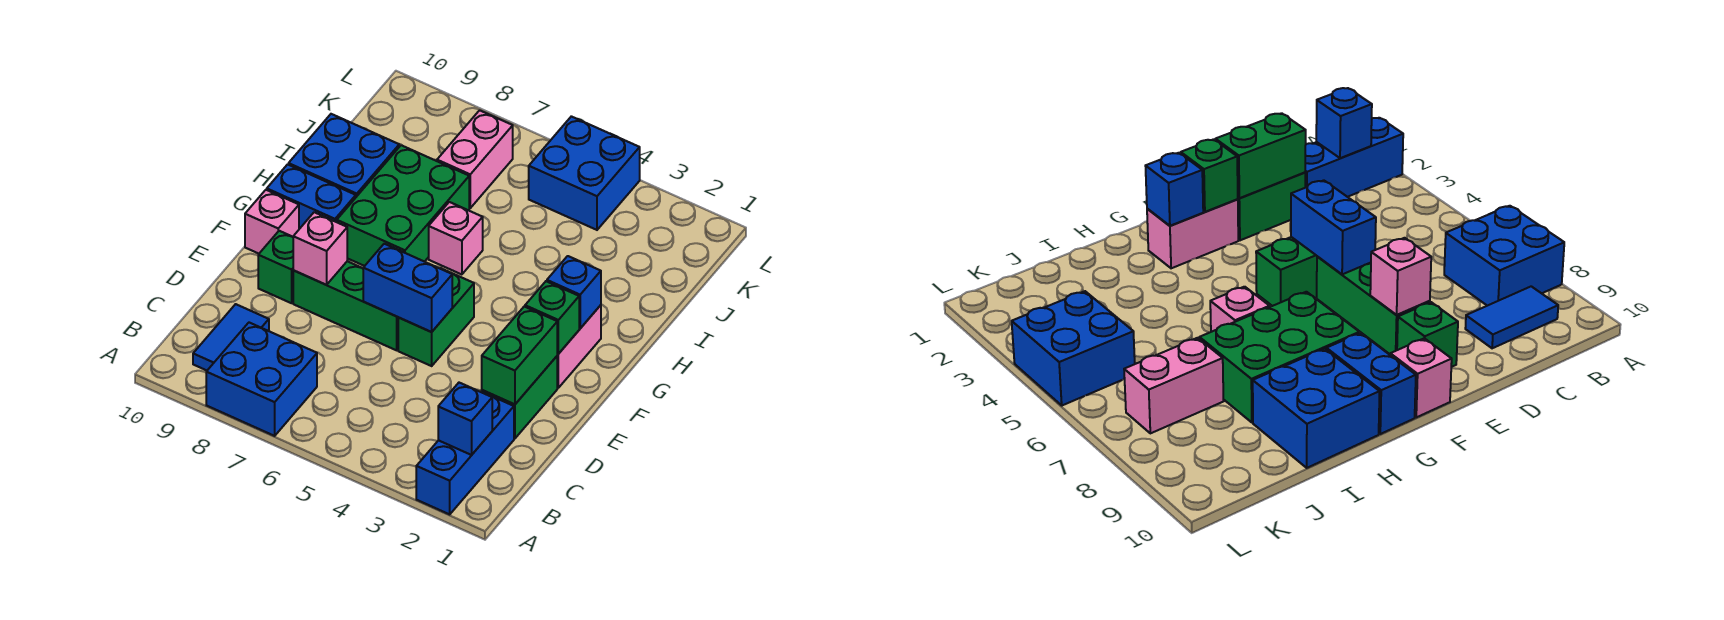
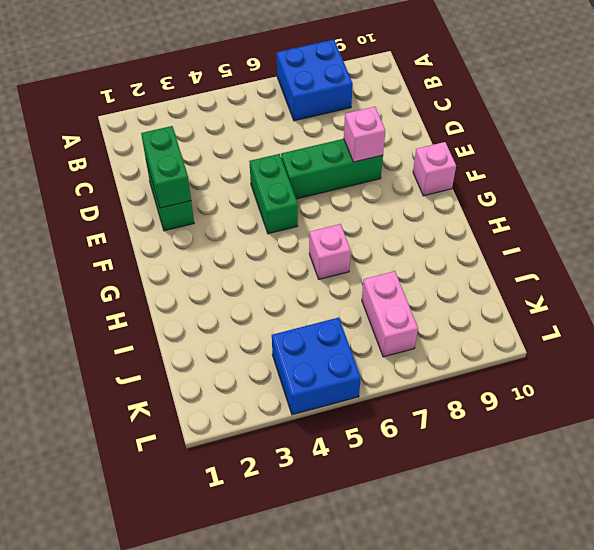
none -> blue brick A2:C2 level 1
none -> blue tile B9:C9 level 1
none -> green brick E9 level 1

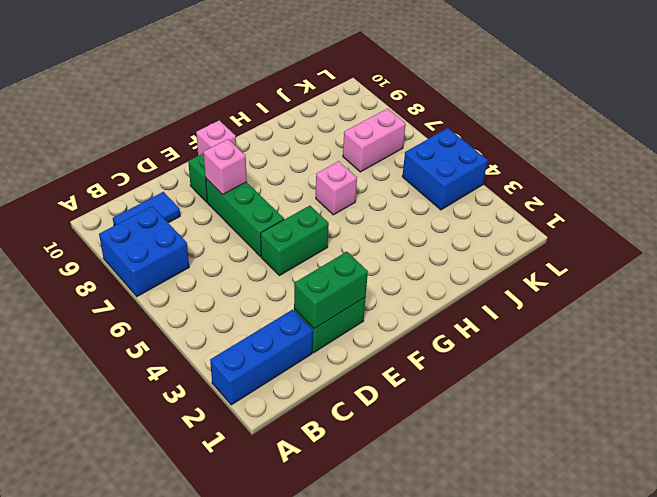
none -> pink brick F2:G2 level 1
none -> green brick G7:I8 level 1
none -> blue brick G9:G10 level 1

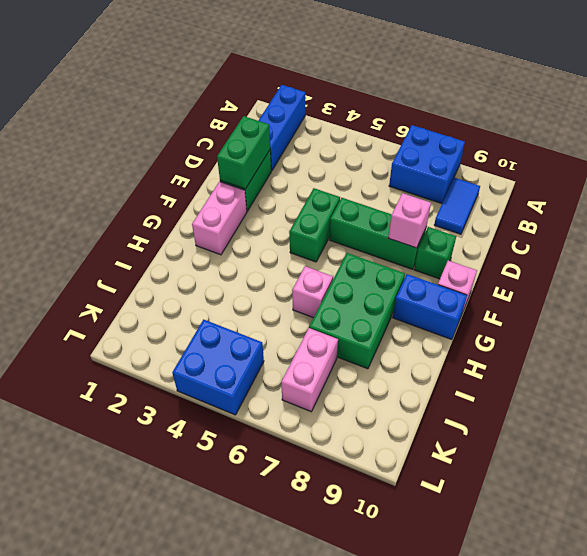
none -> blue brick H9:I10 level 1
none -> blue brick B2 level 2
none -> blue brick E5:E6 level 2

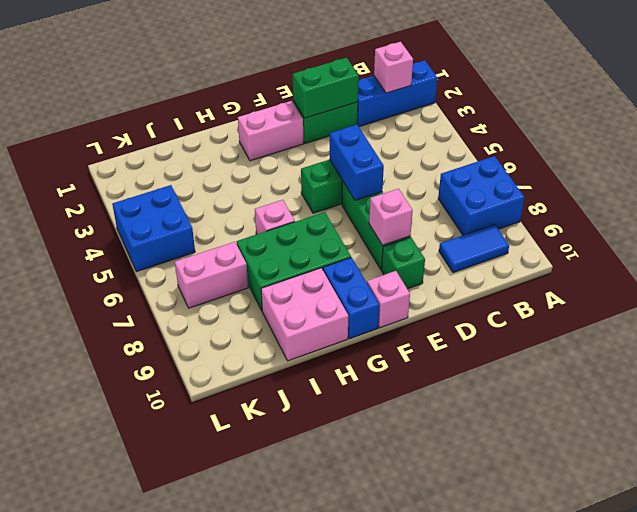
pink brick B2 level 2 -> blue brick B2 level 2
pink brick H9:I10 level 1 -> blue brick H9:I10 level 1
none -> green brick F2 level 2
none -> blue brick G2 level 2

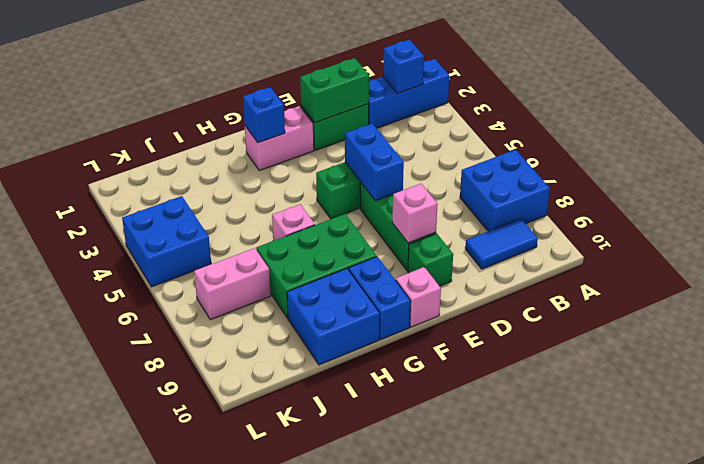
none -> green brick F2 level 2

